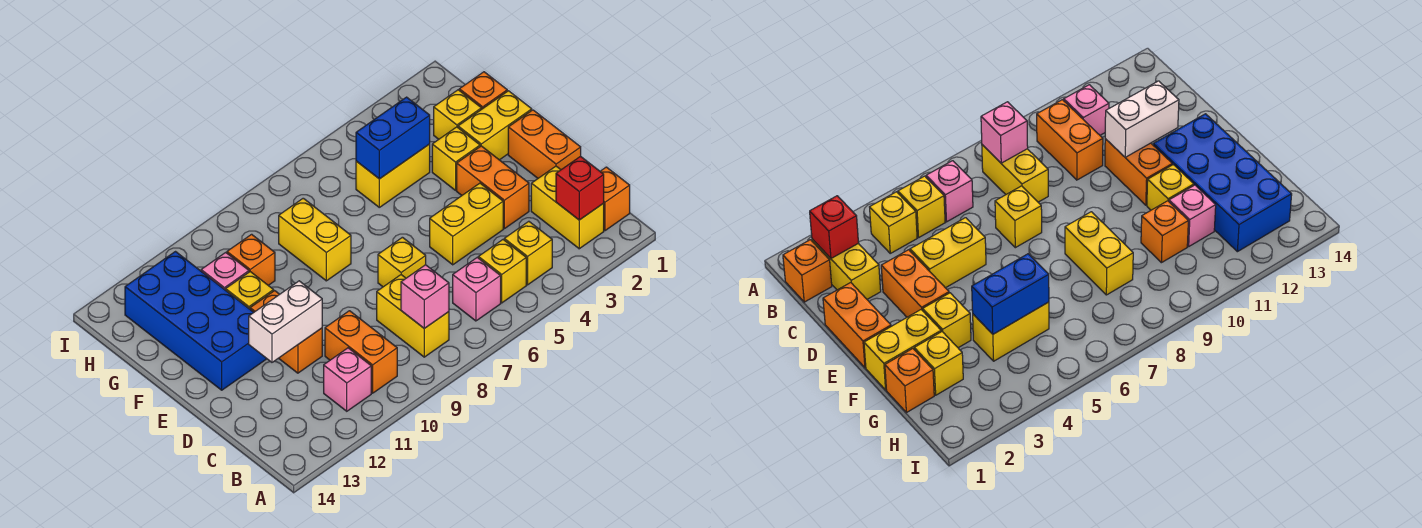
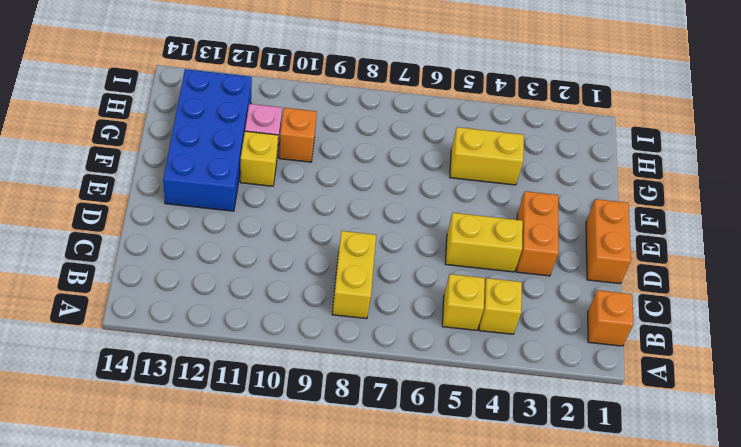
none -> yellow brick B2:C2 level 1
none -> pink brick B6 level 1
none -> orange brick B10:C10 level 1

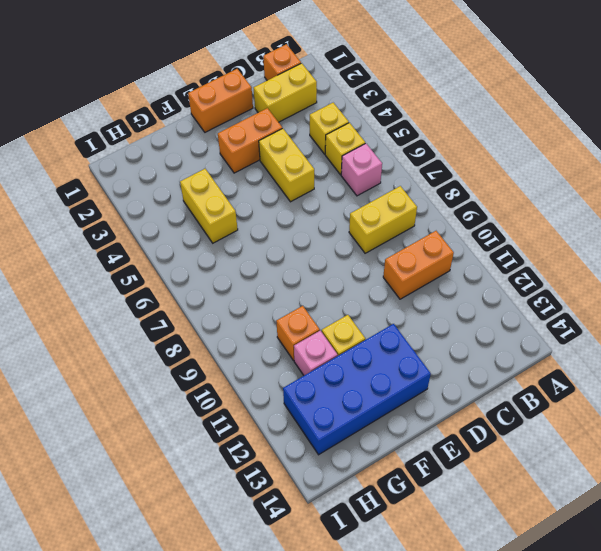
none -> pink brick B11 level 1
none -> yellow brick D7 level 1
none -> orange brick D11:E11 level 1

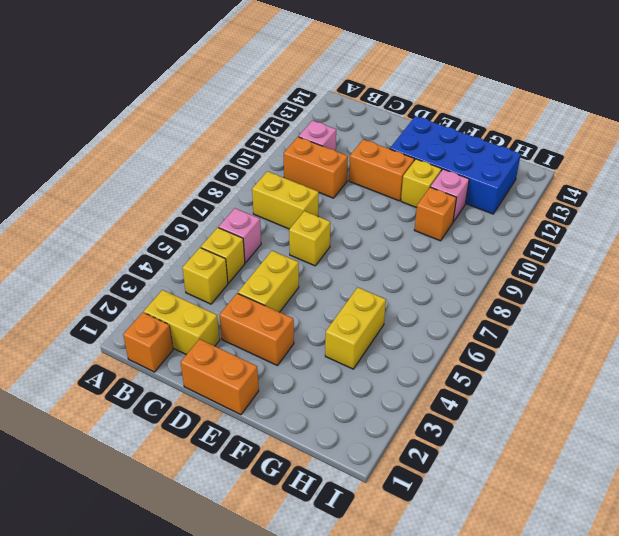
none -> yellow brick F1:F2 level 1
none -> yellow brick F3 level 1
none -> yellow brick F8:G8 level 1

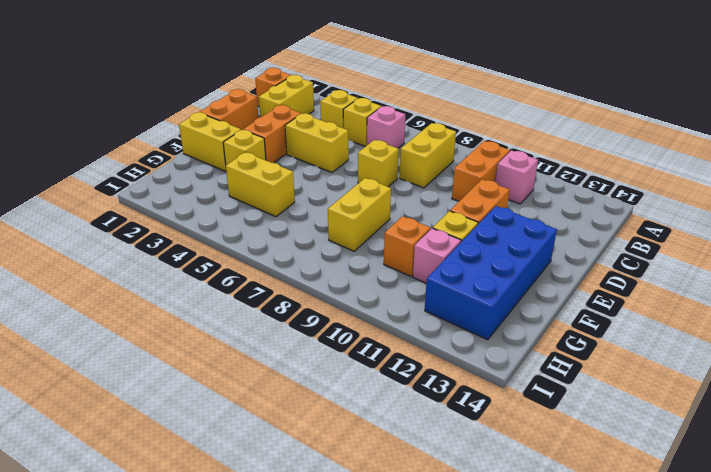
none -> orange brick G1 level 1
none -> yellow brick G2 level 1
none -> red brick B2 level 2

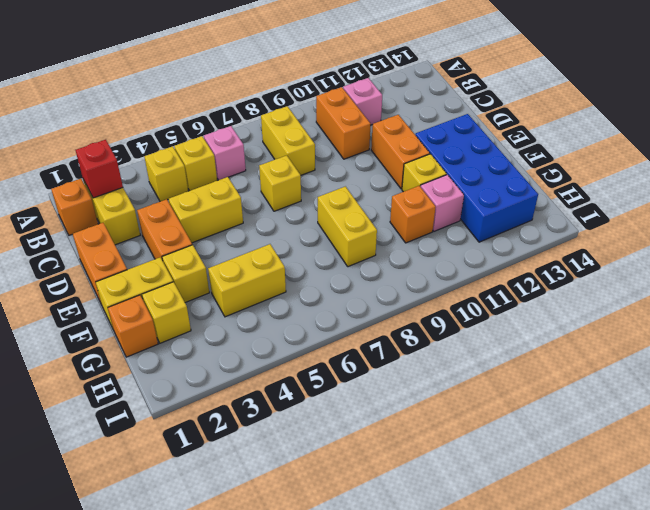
none -> pink brick B8 level 2
none -> white brick D11:D12 level 2
none -> blue brick G4:G5 level 2

